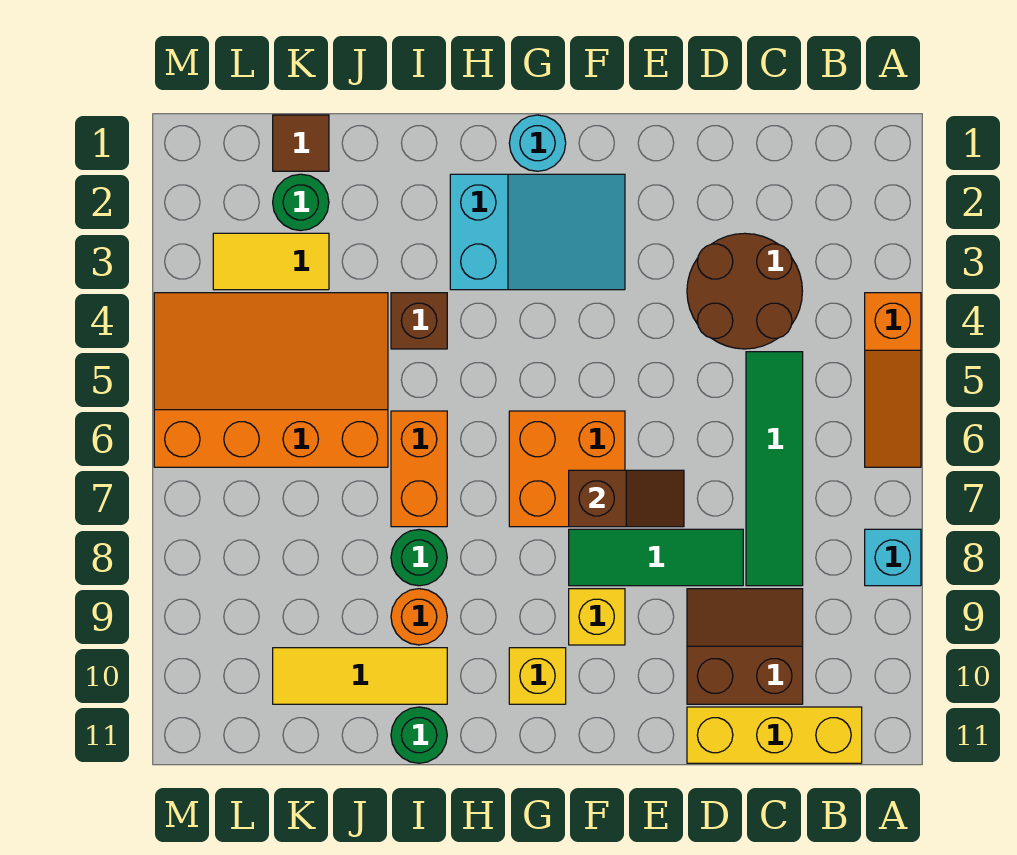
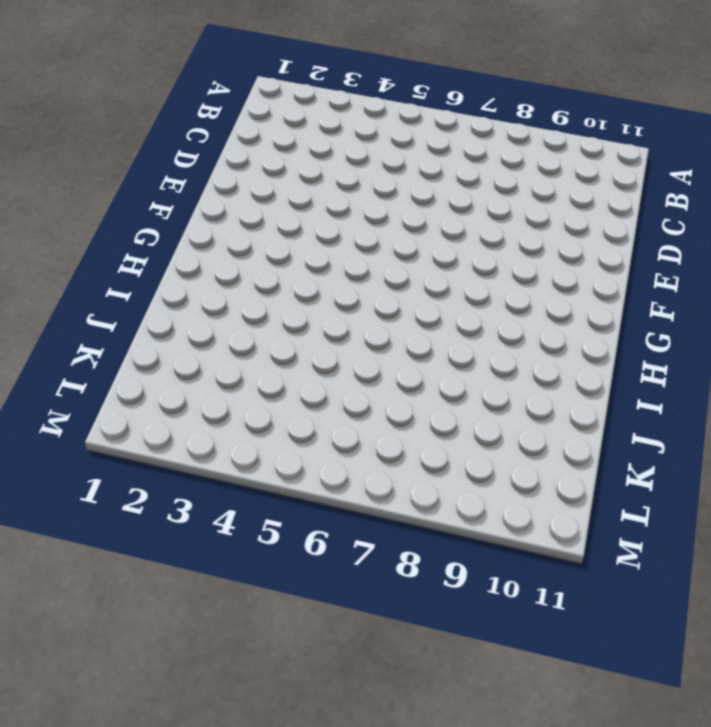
none -> orange slope A4:A6 level 1 top 4
none -> cyan brick A8 level 1
none -> yellow brick B11:D11 level 1

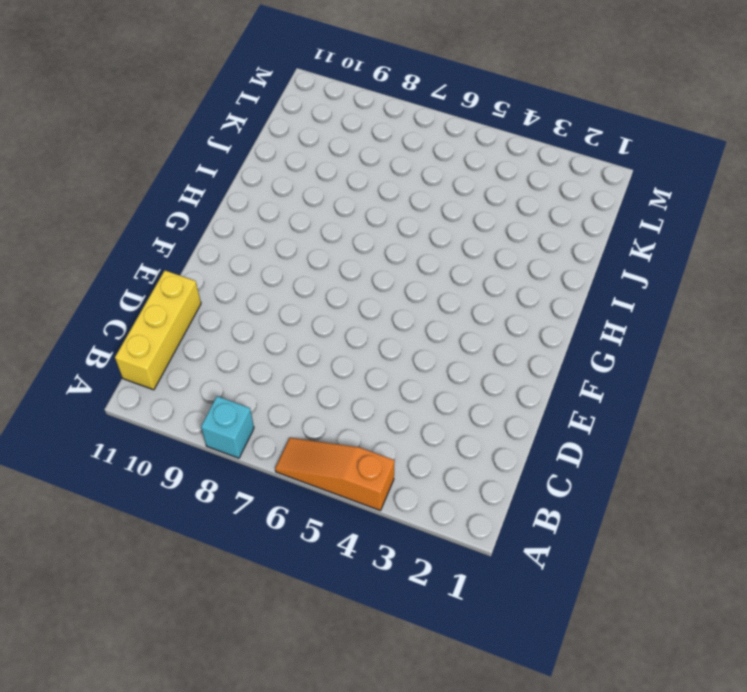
none -> brown round brick C3:D4 level 1
none -> green tile C5:C8 level 1
none -> brown slope C9:D10 level 1 top 10

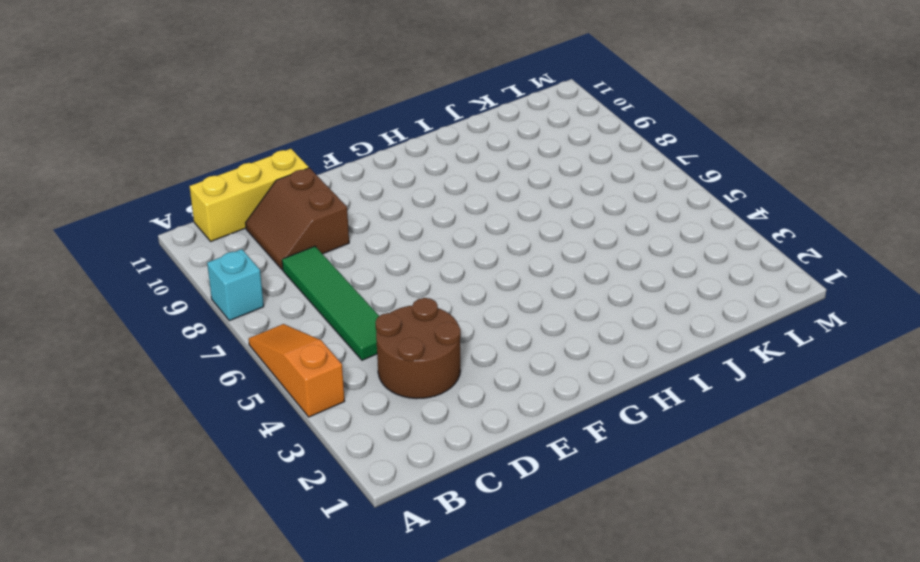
brown slope C9:D10 level 1 top D -> brown slope C9:D10 level 1 top 10
none -> green tile D8:F8 level 1
none -> cyan slope F2:H3 level 1 top H
none -> orange brick F6:G7 level 1

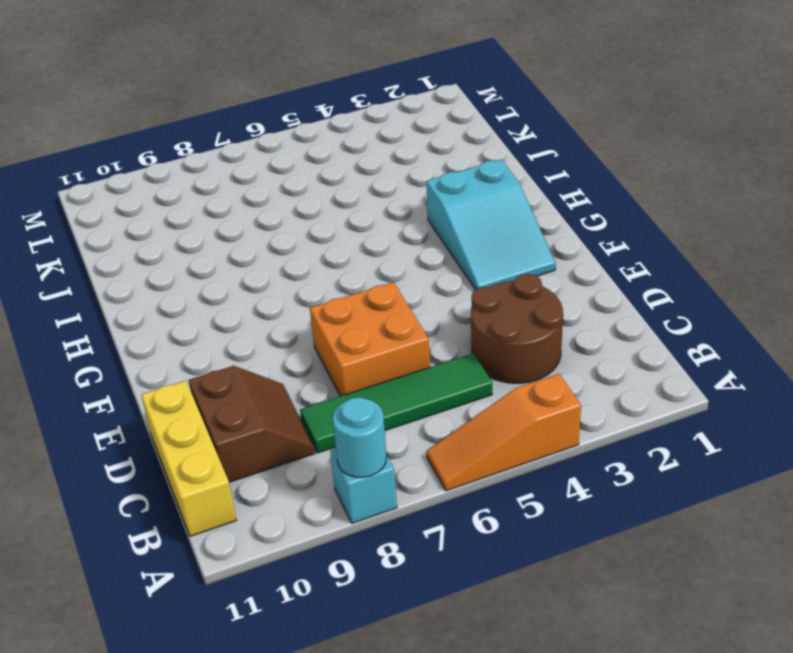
cyan round brick A8 level 2 -> cyan round brick G1 level 1
orange brick D6:E7 level 1 -> orange brick F6:G7 level 1
none -> green tile D8:F8 level 1
none -> yellow brick F9 level 1
none -> yellow brick G10 level 1

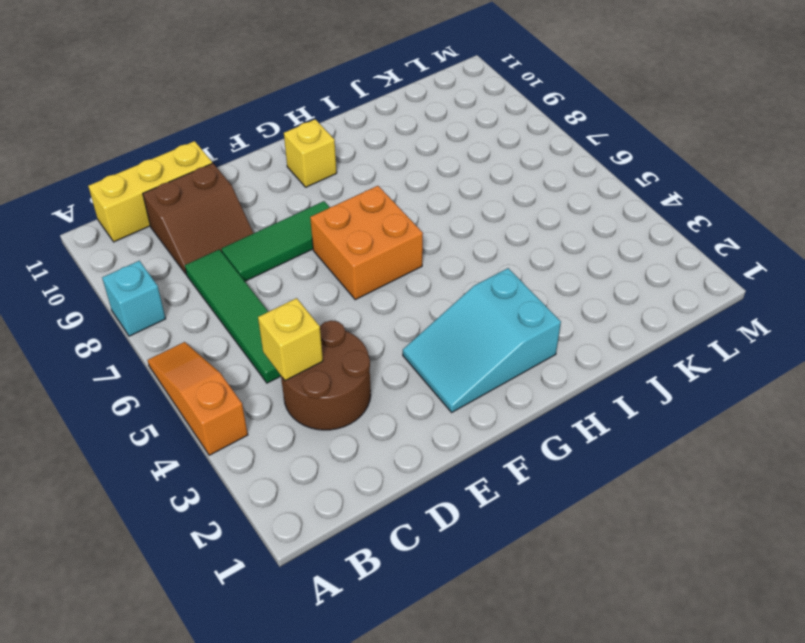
yellow brick C4 level 2 -> yellow brick F9 level 1
none -> cyan round brick G1 level 1
none -> brown brick I4 level 1
none -> orange brick I6:I7 level 1

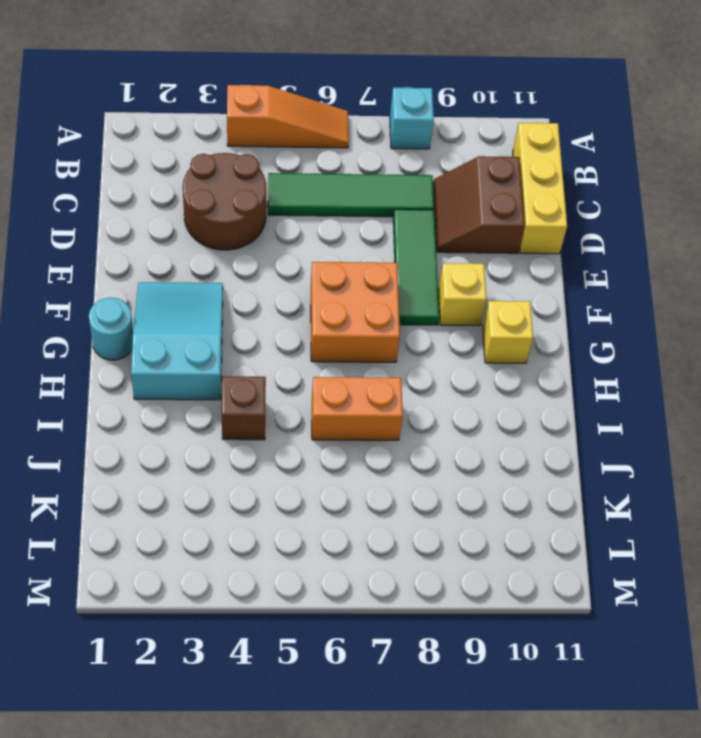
none -> green round brick I8 level 1
none -> orange round brick I9 level 1
none -> yellow tile I10:K10 level 1

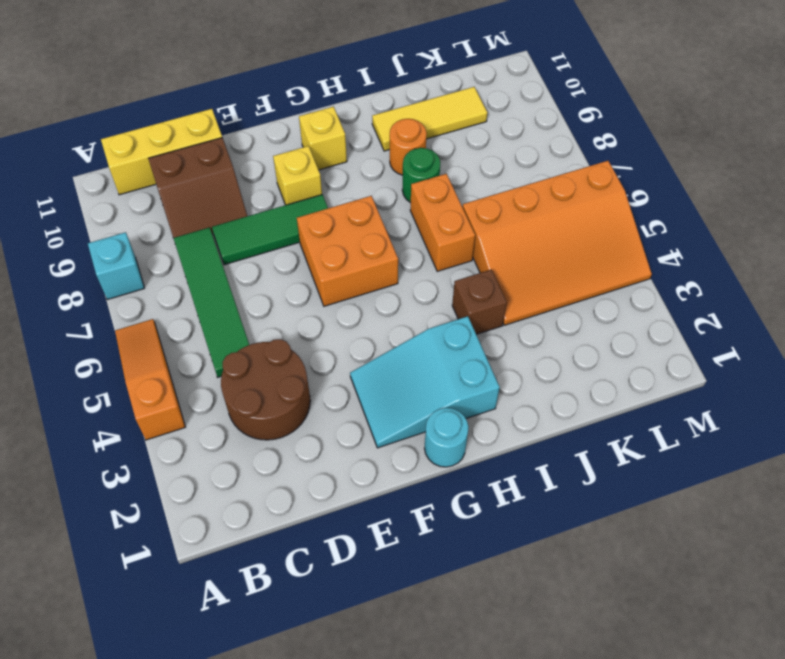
none -> green round brick I11 level 1
none -> brown tile K1 level 1
none -> green round brick K2 level 1

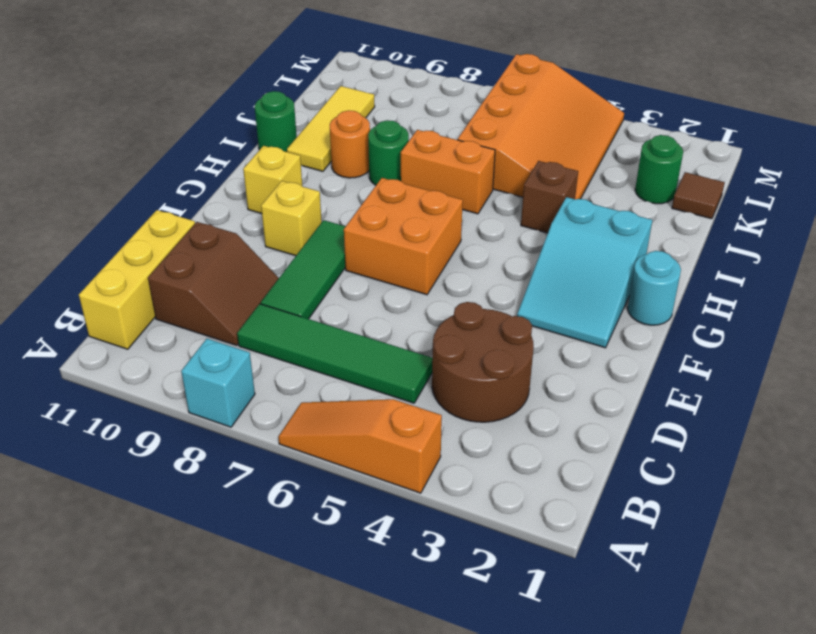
none -> yellow tile K3:L3 level 1
none -> brown slope E7:F7 level 2 top F

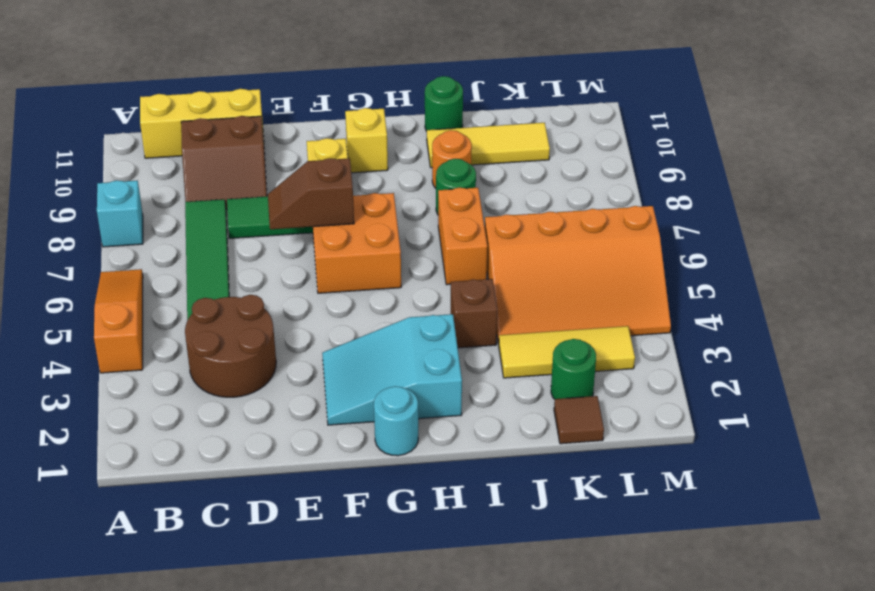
yellow tile J3:L3 level 1 -> yellow tile K3:L3 level 1

